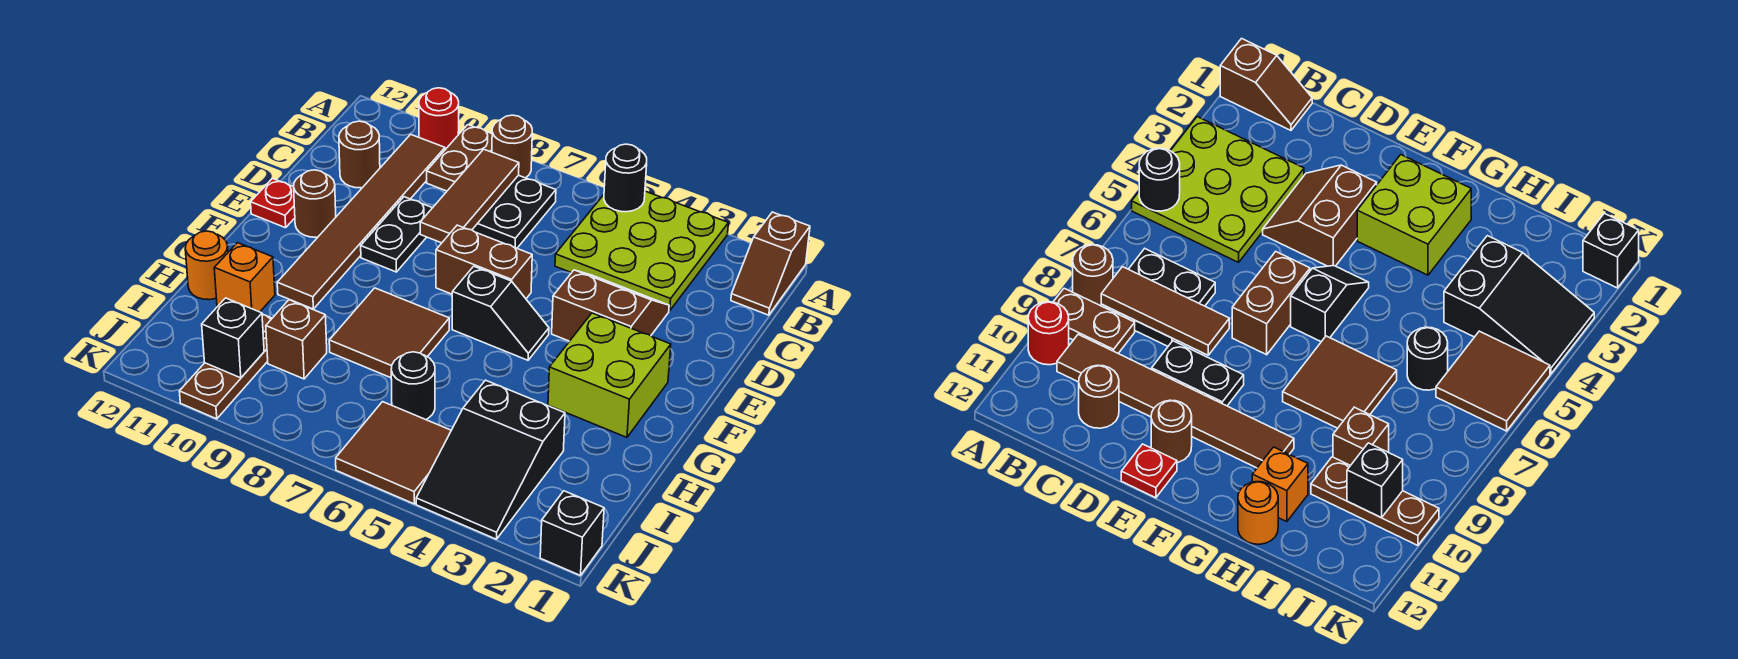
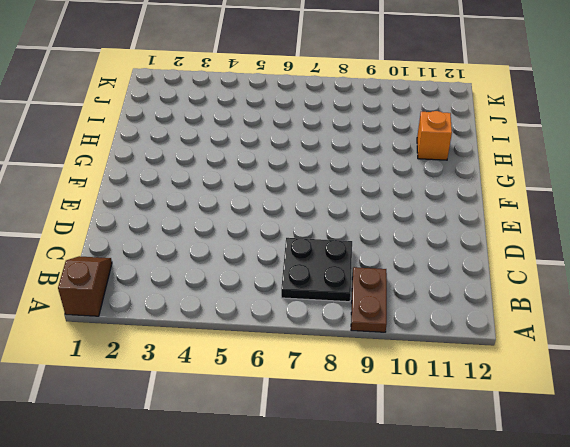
none -> lime plate A3:C5 level 1
none -> brown round brick A8 level 1
none -> red round brick A10 level 1

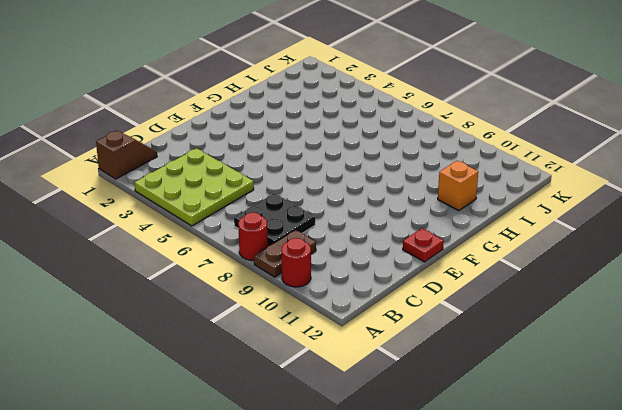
red round brick A8 level 1 -> brown round brick A8 level 1
none -> brown tile B10:G10 level 1
none -> brown round brick C11 level 1
none -> brown slope D3:E4 level 1 top E

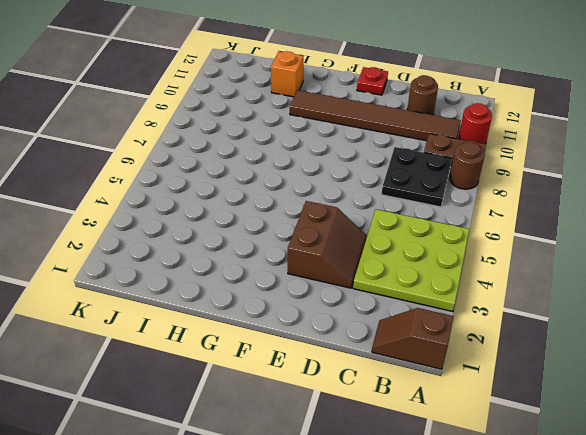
none -> black plate D9:E9 level 1
none -> brown brick E6:E7 level 1
none -> brown round brick E11 level 1

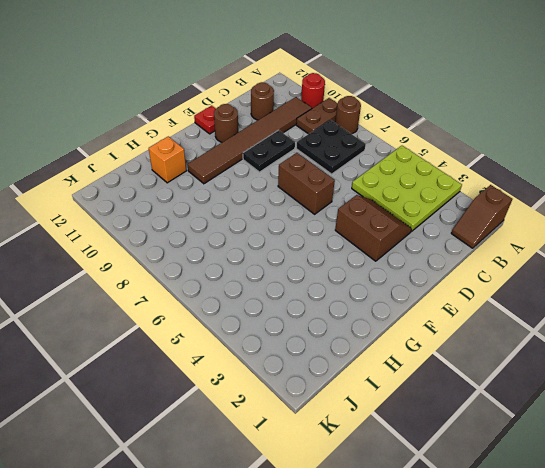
none -> lime brick F2:G3 level 1
none -> black slope F5:F6 level 1 top 6
none -> brown tile G7:H8 level 1

